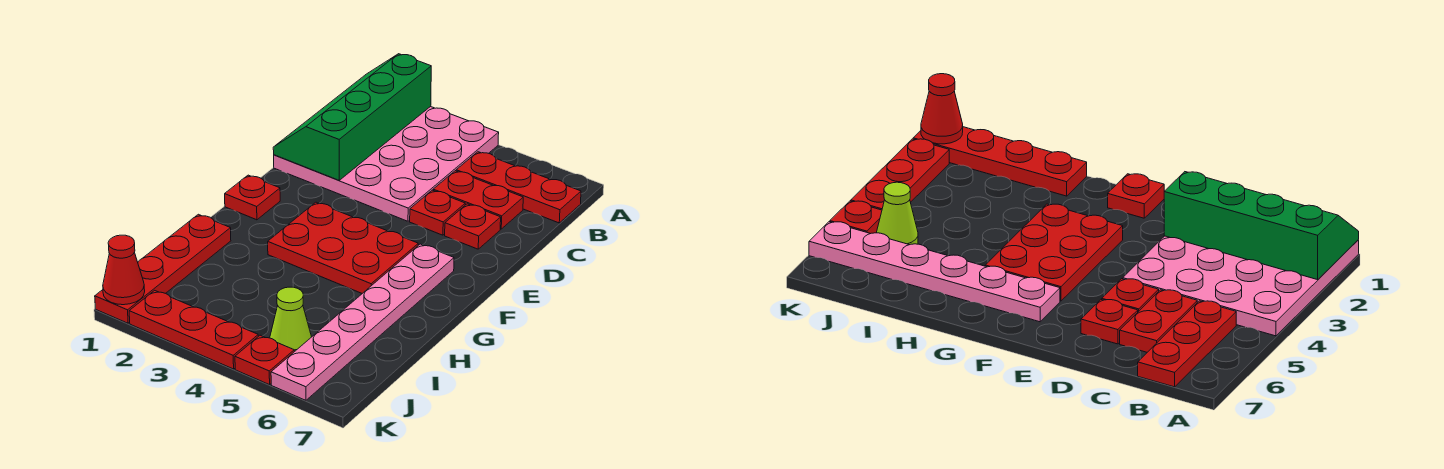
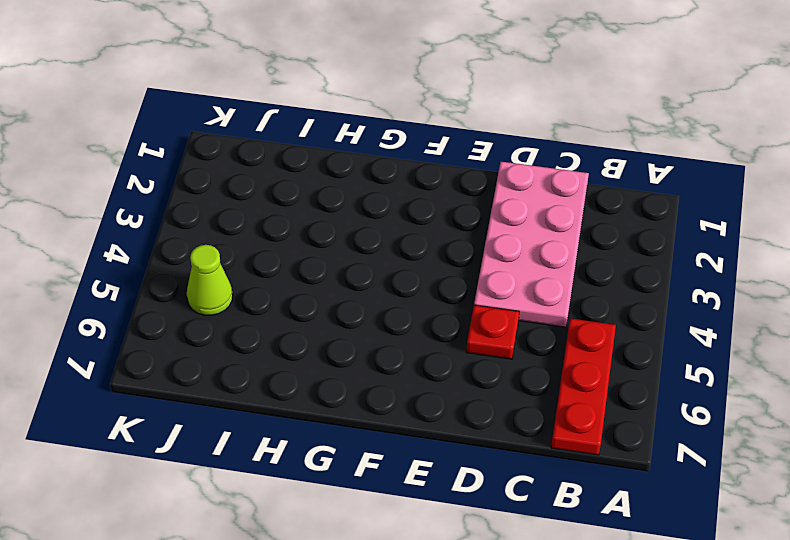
pink plate C1:D4 level 1 -> pink plate A1:D4 level 1
none -> red plate C5:C6 level 1
none -> red plate D6 level 1
none -> red plate F1 level 1

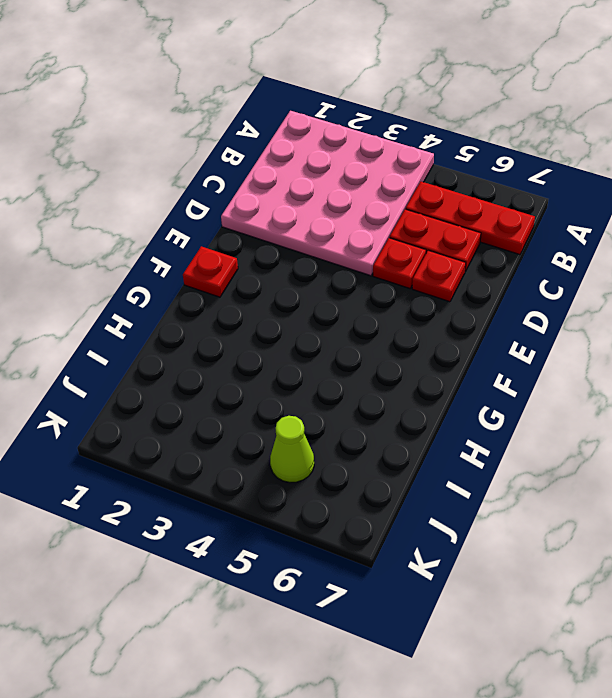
none -> red plate F3:G5 level 1
none -> pink plate F6:K6 level 1
none -> red plate H1:K1 level 1

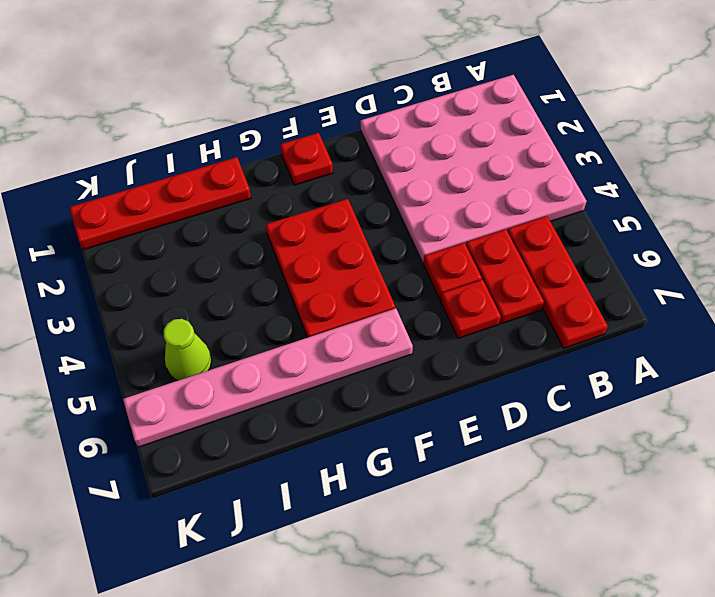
none -> red plate K2:K4 level 1
none -> red plate K5 level 1
none -> green slope A1:D2 level 2 top 2

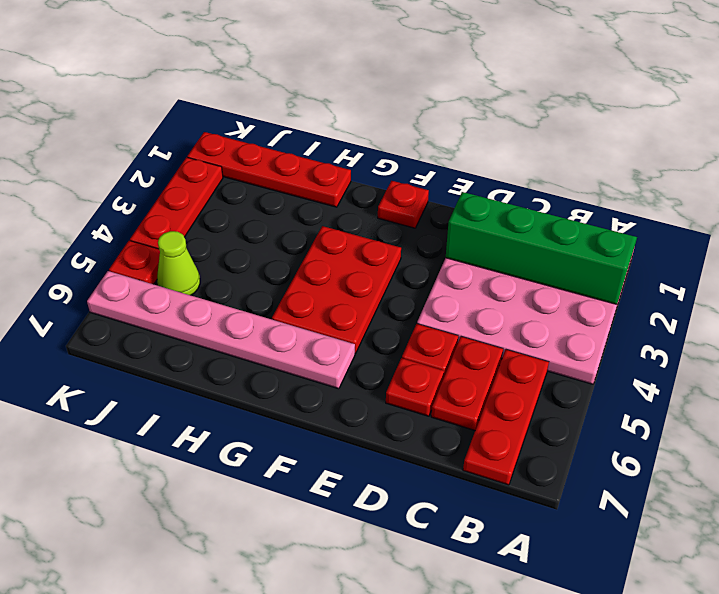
none -> red cone K1 level 2

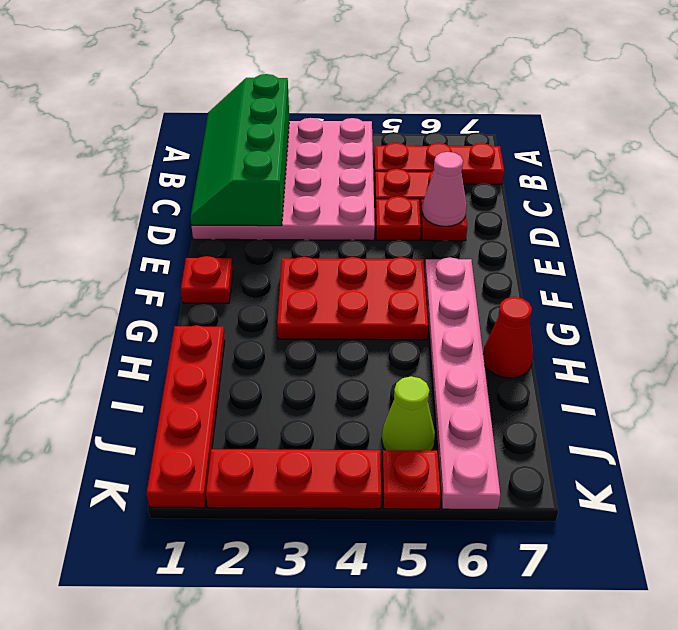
pink cone D6 level 2 -> none
red cone H7 level 1 -> red cone K1 level 2

